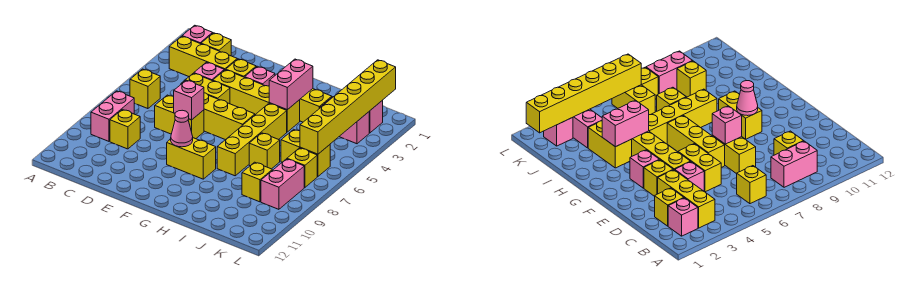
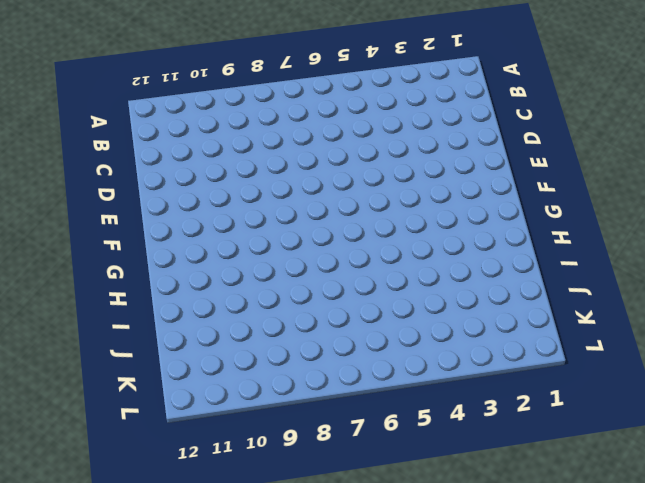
none -> pink brick B2 level 1
none -> yellow brick B3:D3 level 1
none -> yellow brick B6 level 1

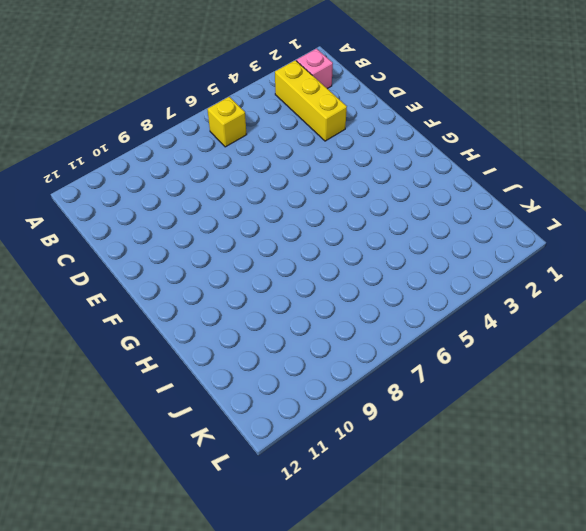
none -> pink brick B8:B9 level 1
none -> yellow brick C2 level 1
none -> yellow brick C9 level 1

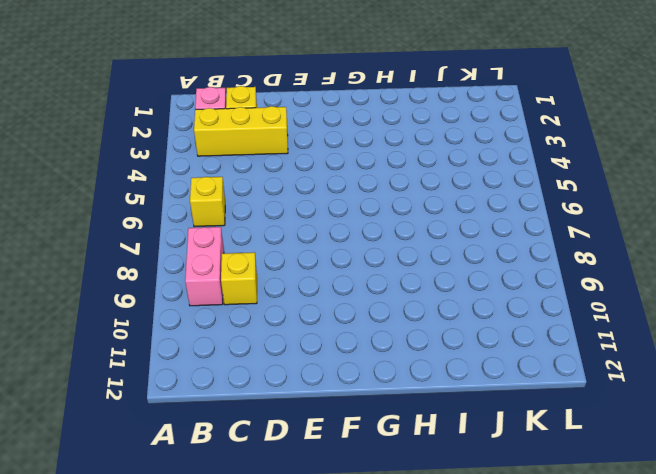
none -> pink brick D4 level 1
none -> yellow brick D5:E5 level 1
none -> yellow brick D7:E7 level 1

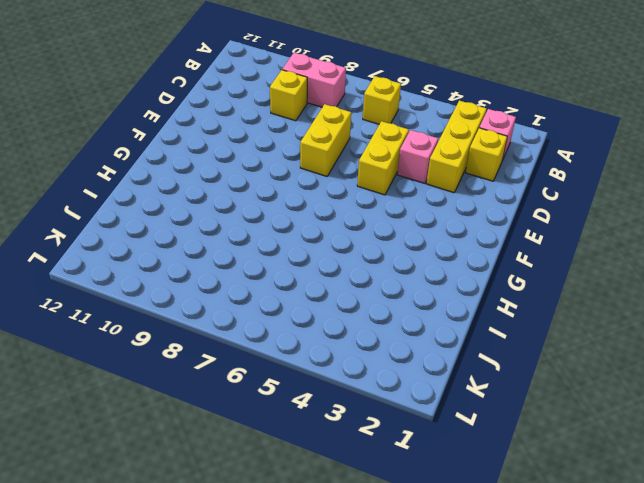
none -> yellow brick E3 level 1
none -> yellow brick E4:H4 level 1
none -> yellow brick E6:G6 level 1

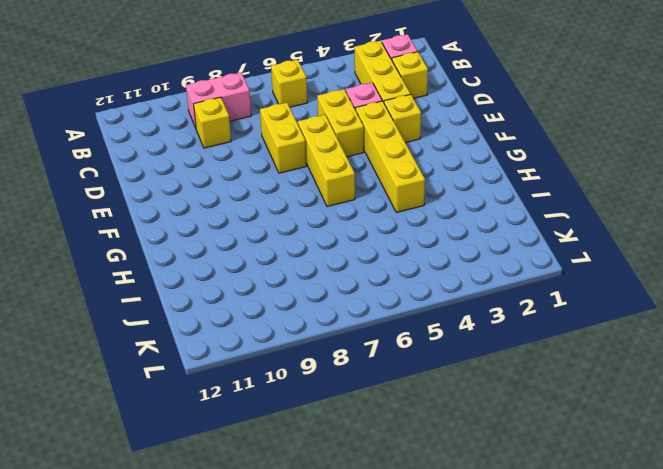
none -> pink brick F3 level 1
none -> yellow brick F9:G9 level 1
none -> yellow brick H3:I3 level 1

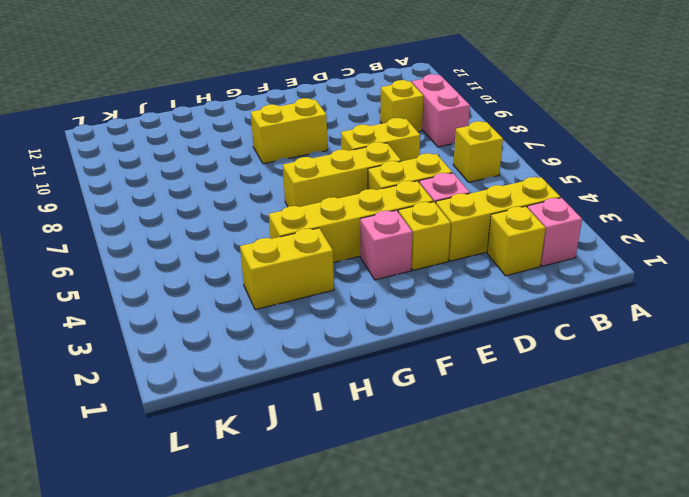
none -> yellow brick H5:H8 level 1
none -> yellow brick I7 level 1
none -> pink brick J3:K3 level 1

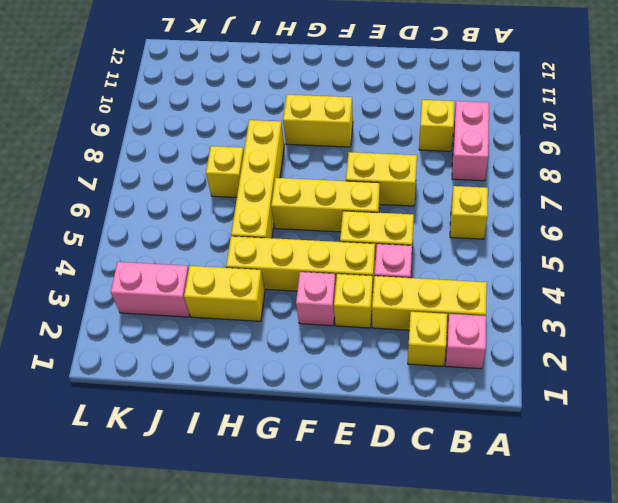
none -> yellow brick J6:K6 level 1
none -> yellow brick J9 level 1
none -> pink brick K2 level 1

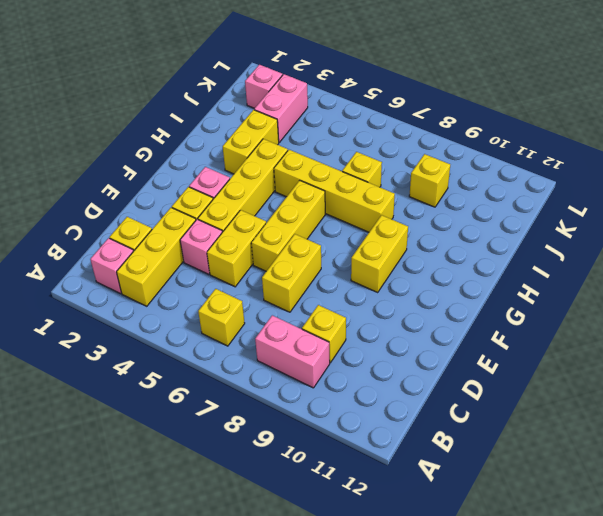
none -> yellow brick J6:K6 level 1
none -> yellow brick K7 level 1
none -> pink brick K8:K9 level 1

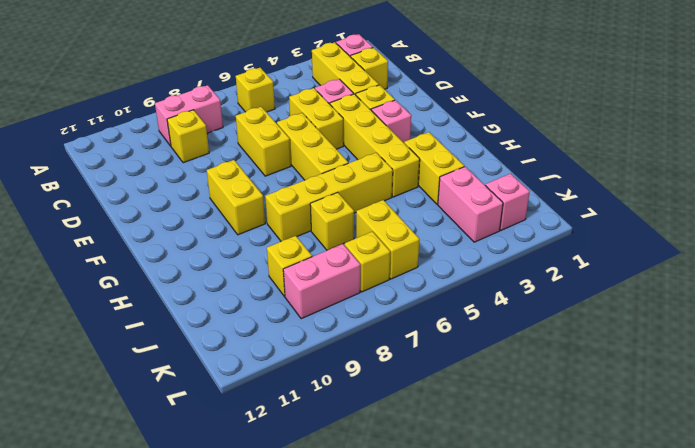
none -> pink brick E7 level 2
none -> pink cone F9 level 2
none -> pink brick H3:H4 level 2

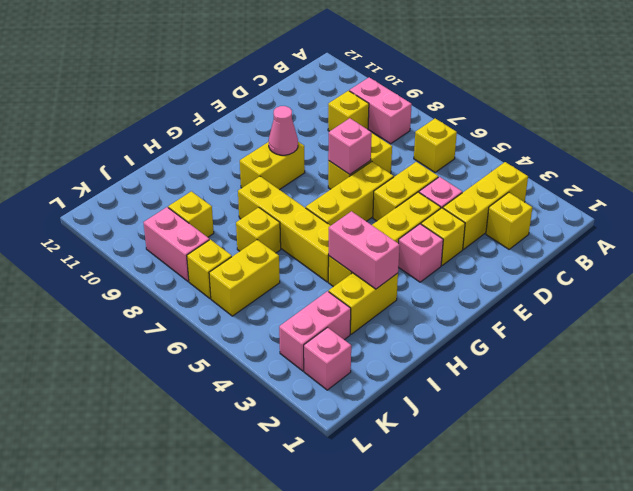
none -> pink brick B2 level 1
none -> yellow brick K1:K6 level 2

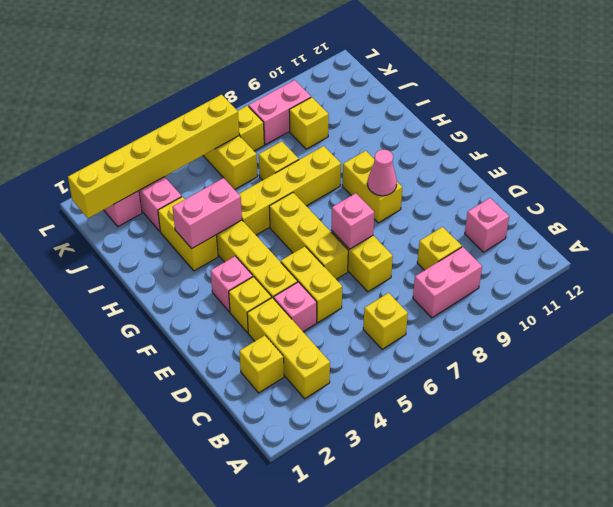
pink brick C11 level 1 -> pink brick B2 level 1

